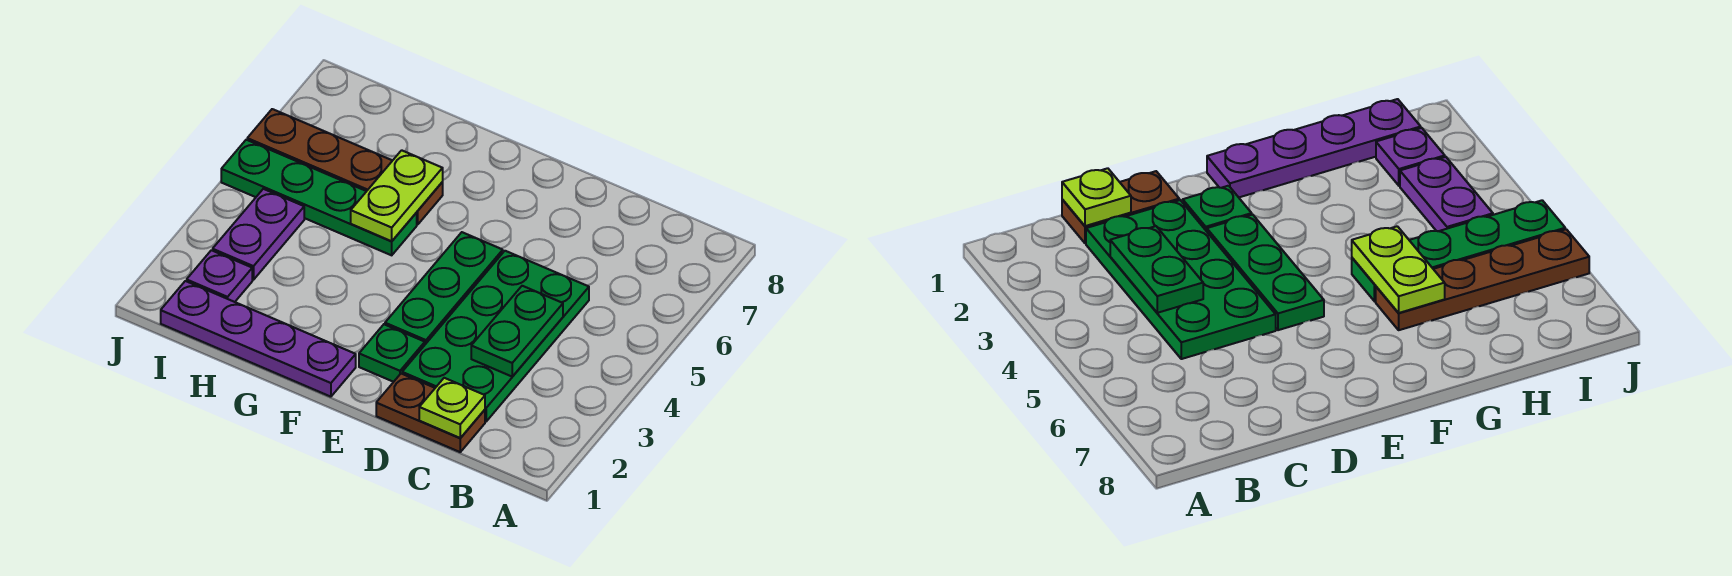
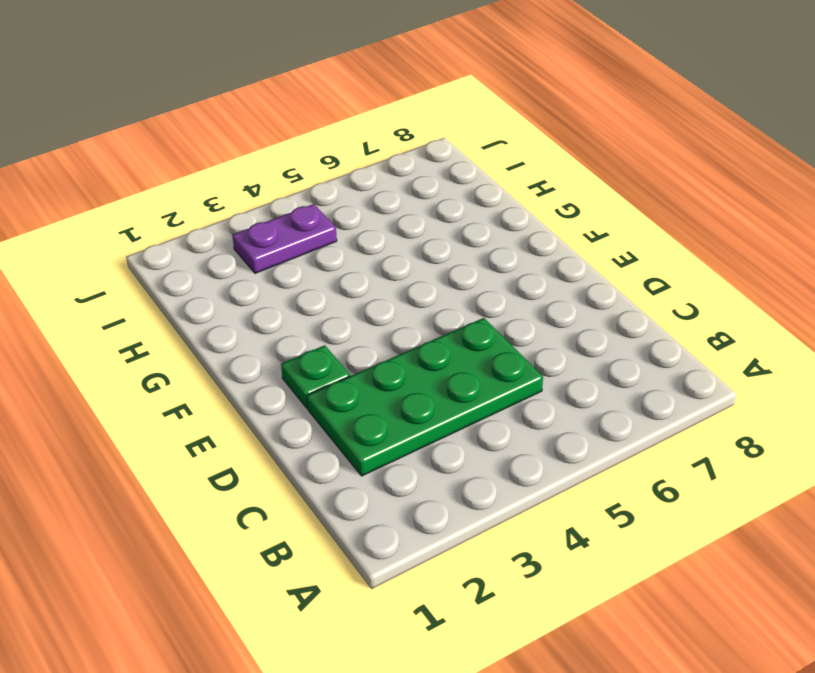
none -> brown plate C1:D1 level 1
none -> green plate E3:E5 level 1
none -> purple plate F1:I1 level 1

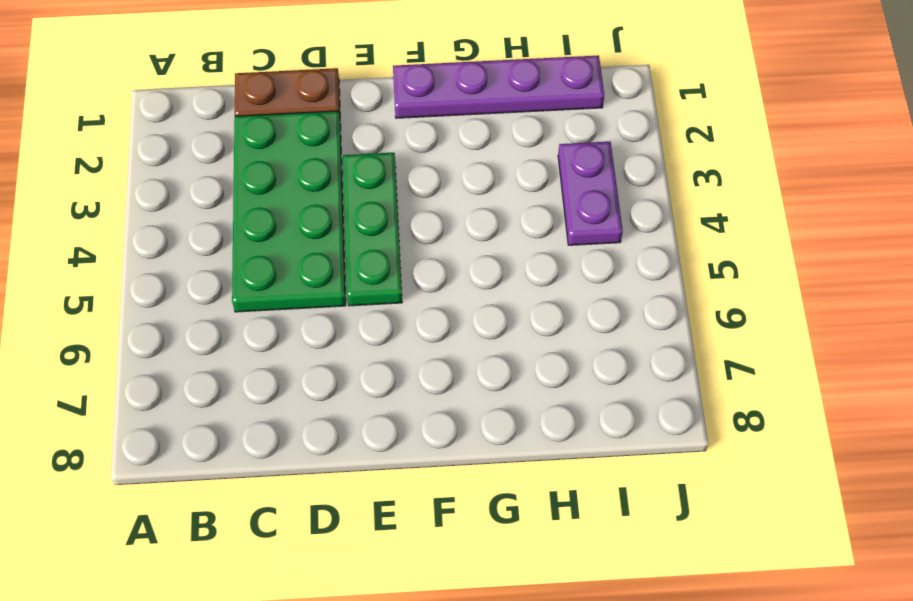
none -> green plate E2 level 1
none -> green plate G5:J5 level 1
none -> brown plate G6:J6 level 1

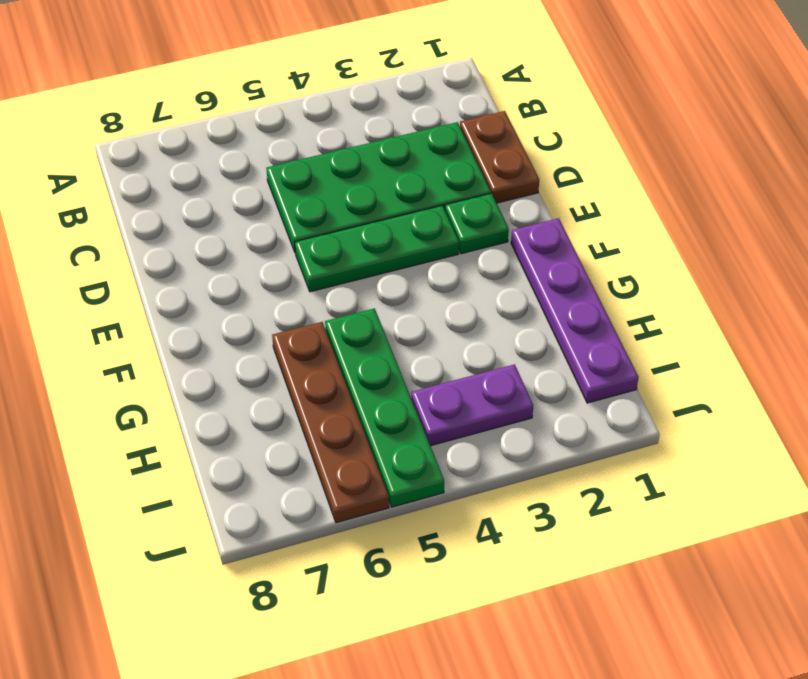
none -> purple plate I2 level 1
none -> lime plate C1 level 2
none -> green plate C3:C4 level 2

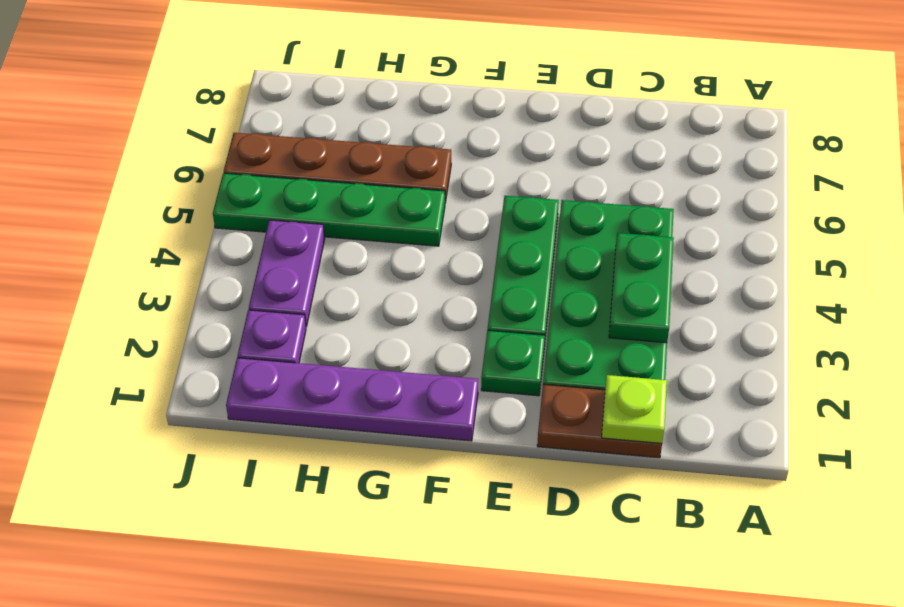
none -> lime plate G5:G6 level 2

